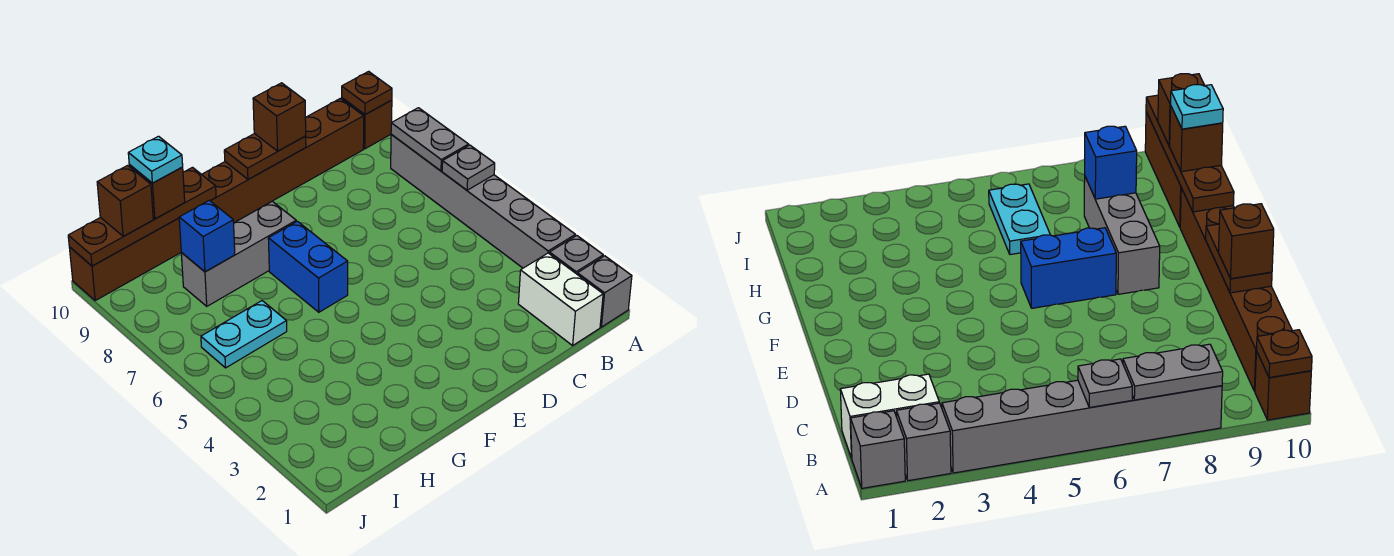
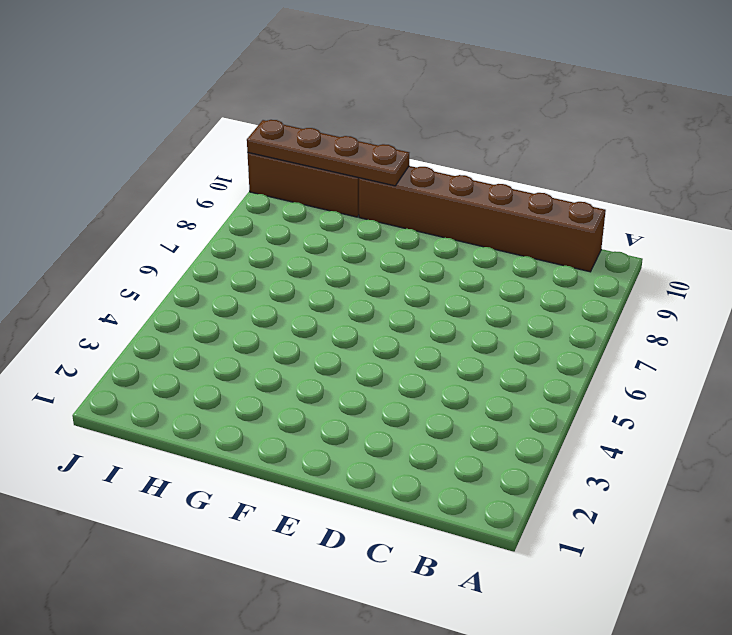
none -> grey brick A1 level 1
none -> grey brick A2 level 1
none -> grey brick A3:A8 level 1

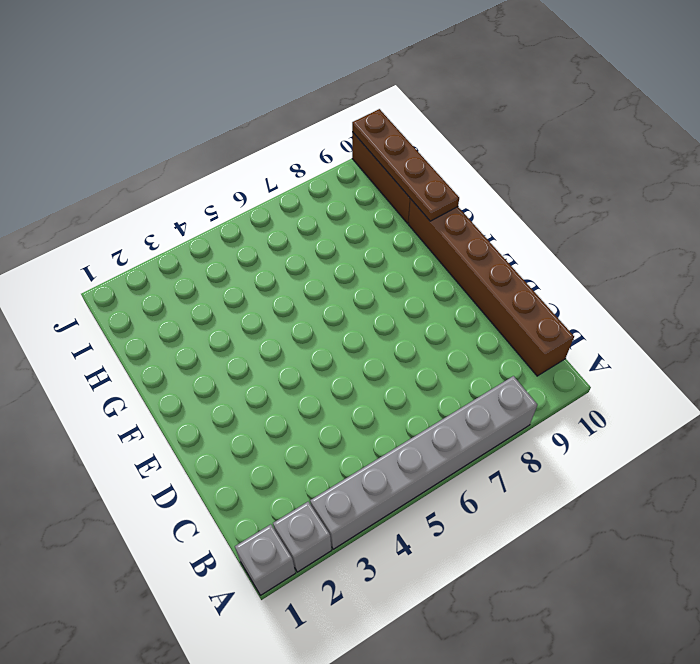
none -> brown brick A10 level 1
none -> white brick B1:B2 level 1
none -> blue brick F6:F7 level 1

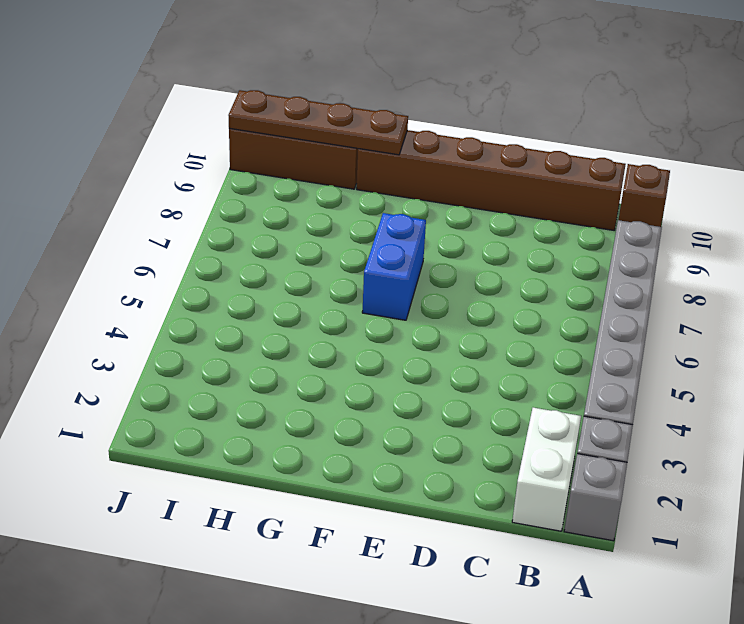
none -> grey brick F8:H8 level 1
none -> cyan plate H6:I6 level 1
none -> grey plate A6 level 2

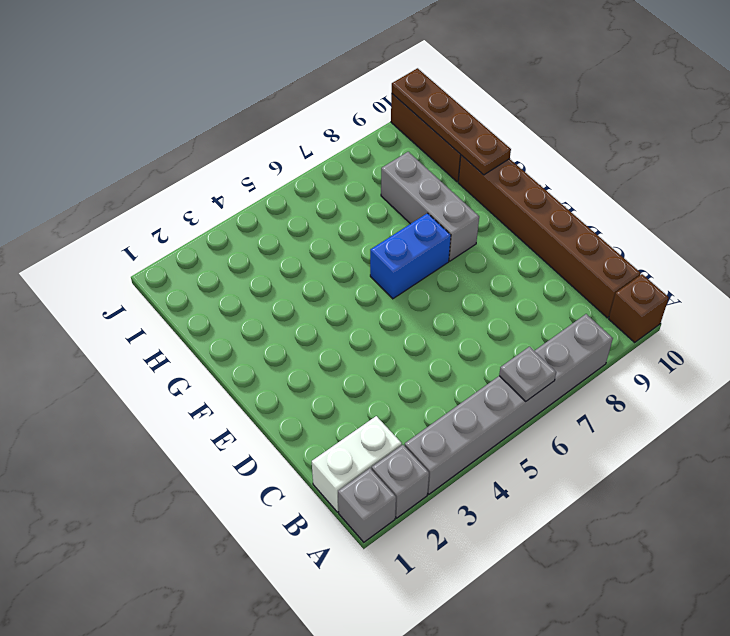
none -> cyan plate H6:I6 level 1
none -> grey plate A7:A8 level 2
none -> brown plate A10 level 2

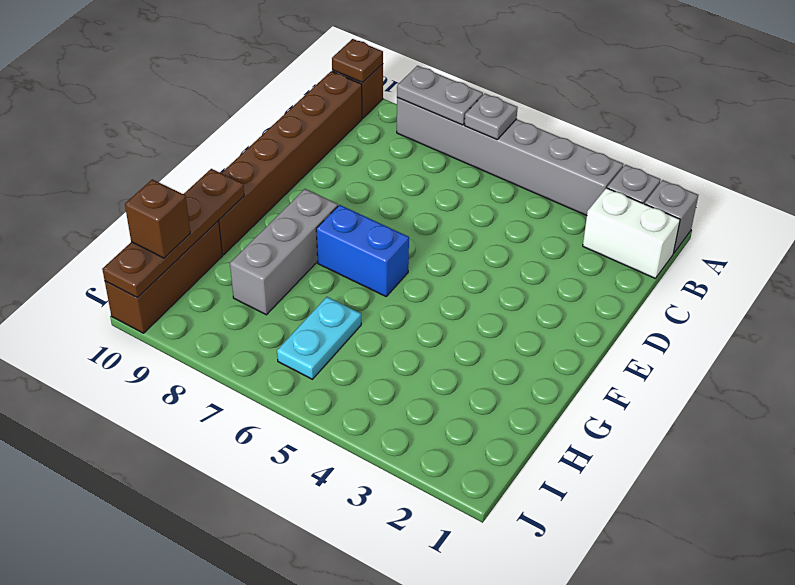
none -> brown plate D10:E10 level 2
none -> blue brick H8 level 2
none -> brown brick D10 level 3

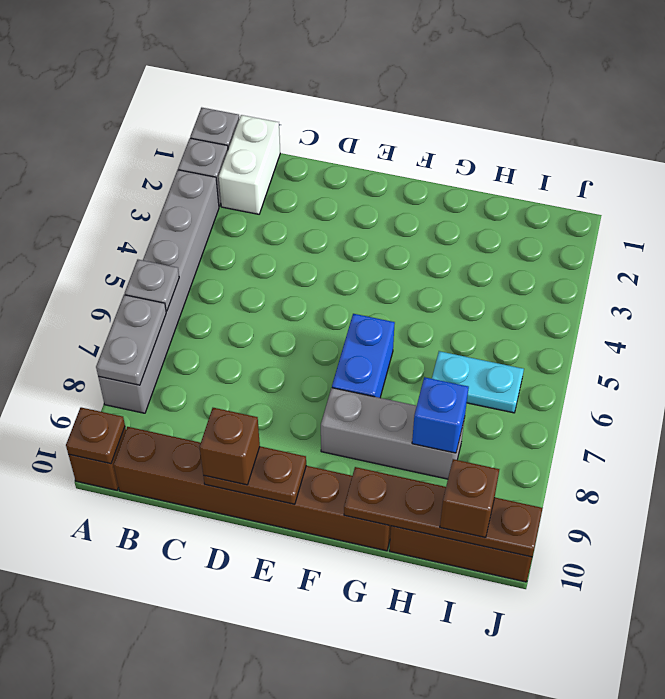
none -> brown brick H10 level 3
none -> cyan plate H10 level 4

